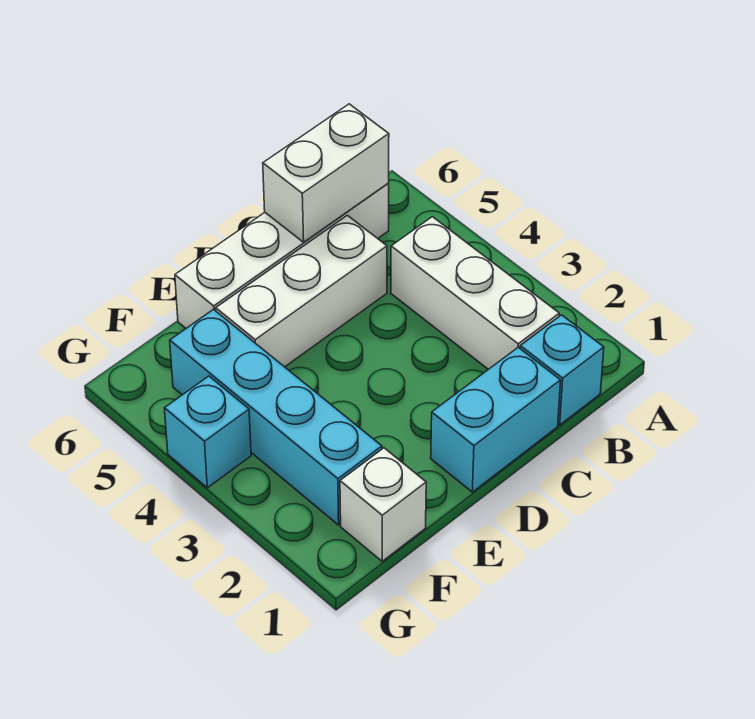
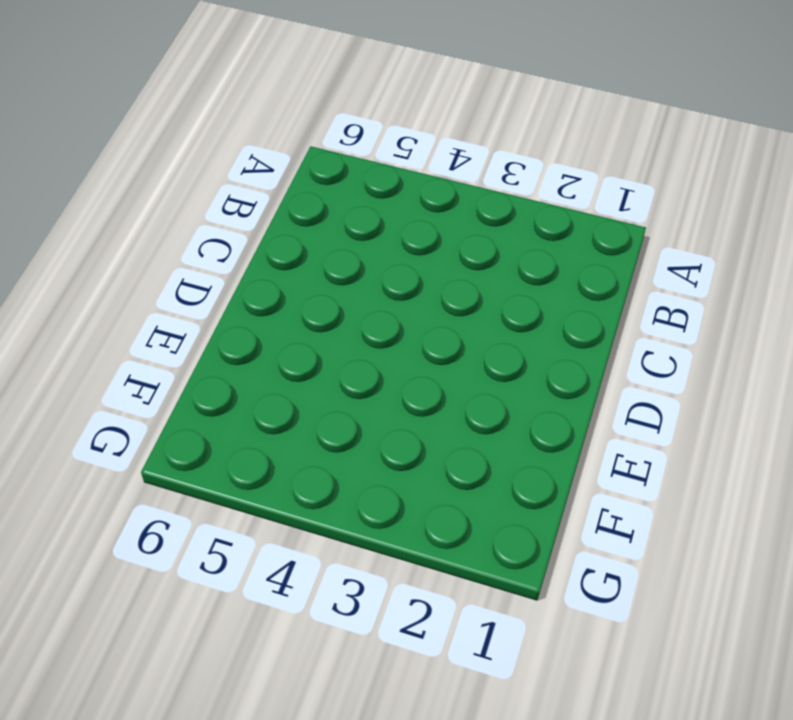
none -> cyan brick B1 level 1
none -> white brick B2:B4 level 1

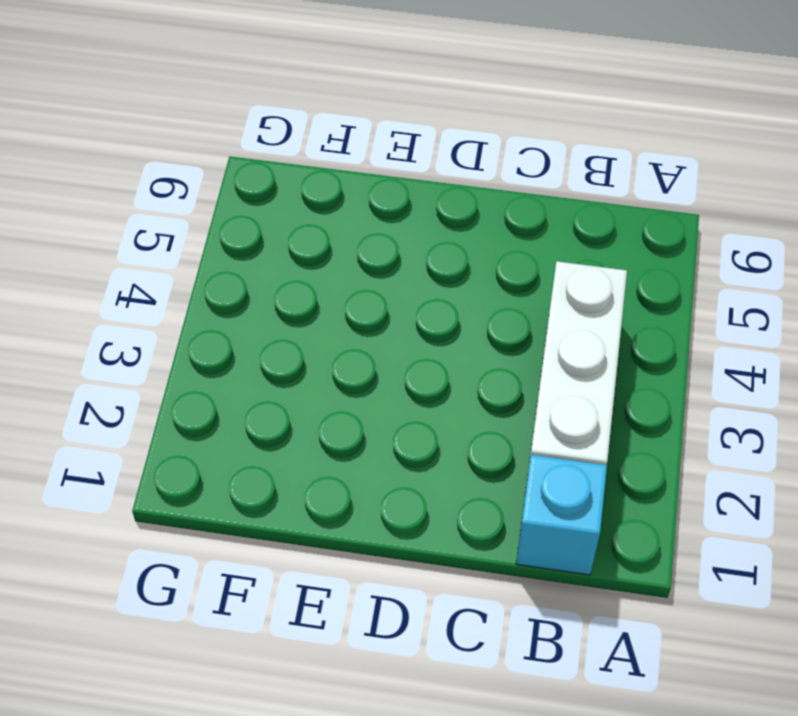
none -> white brick B6:E6 level 1
none -> cyan brick C1:D1 level 1

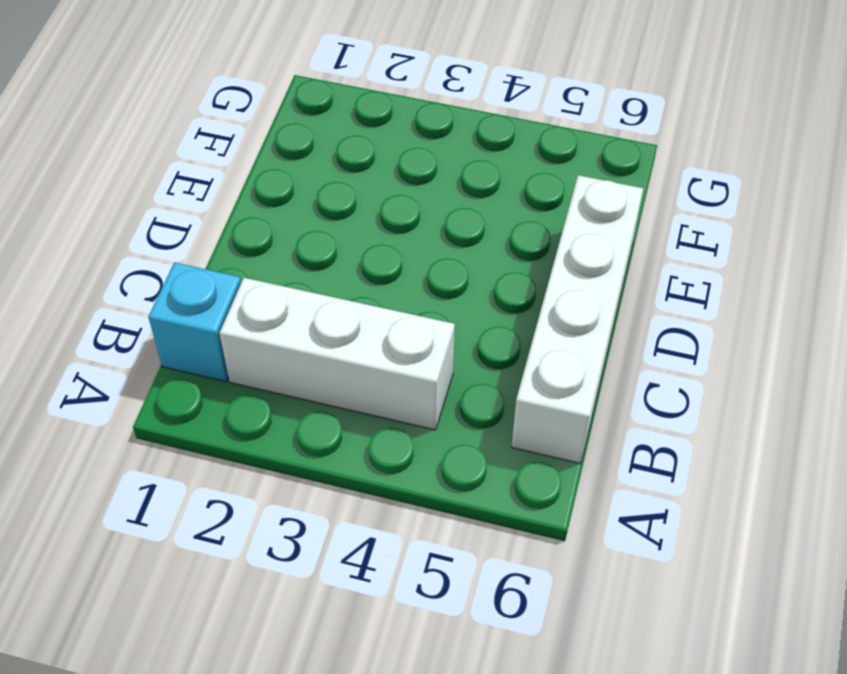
none -> cyan brick C1:D1 level 1
none -> white brick C5:E5 level 1

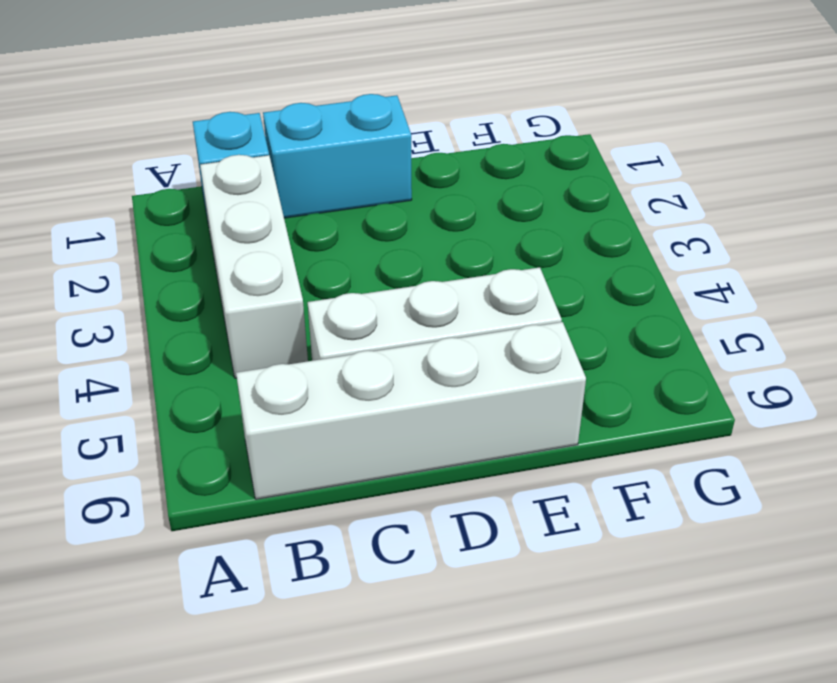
none -> white brick F1 level 1
none -> cyan brick F2:F5 level 1

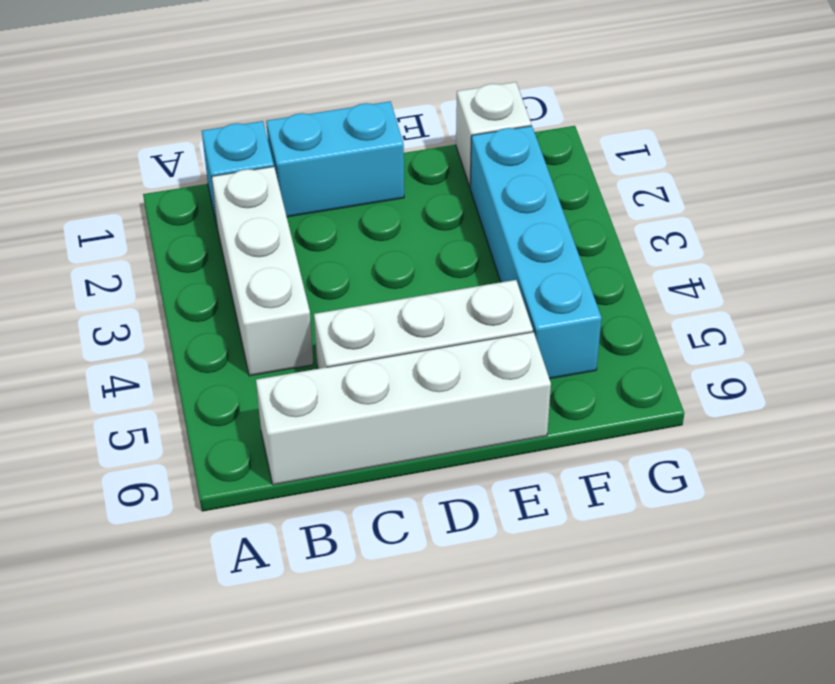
none -> cyan brick G4 level 1
none -> white brick B6:C6 level 2

